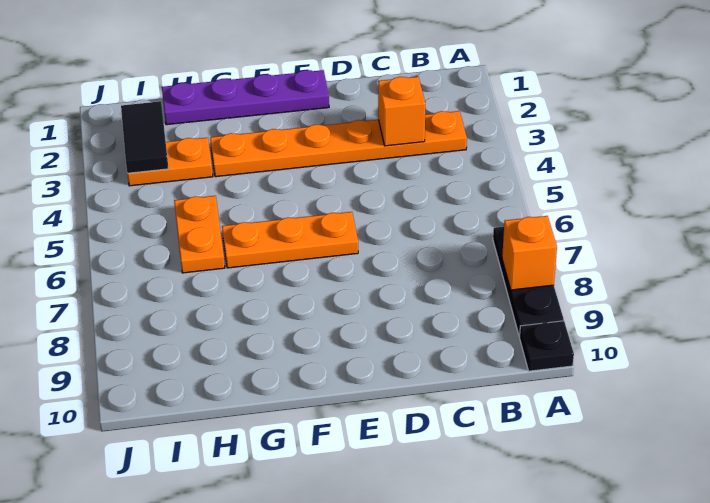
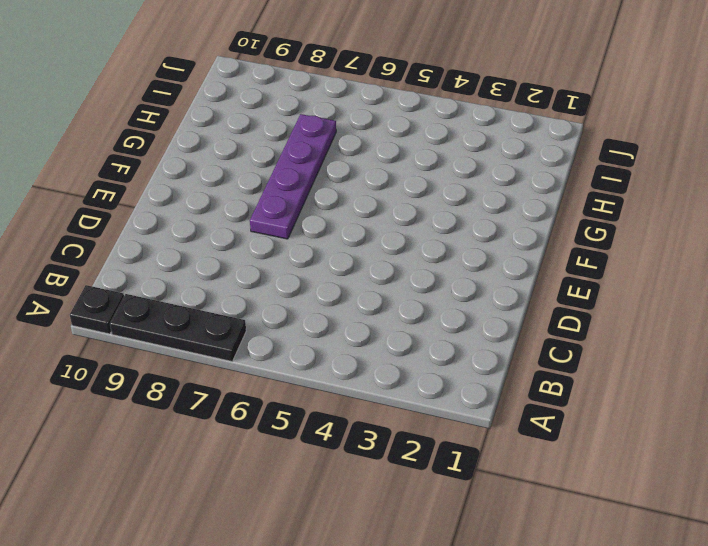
purple plate E7:H7 level 1 -> purple plate E1:H1 level 1
none -> orange plate B3:G3 level 1
none -> orange plate E6:G6 level 1

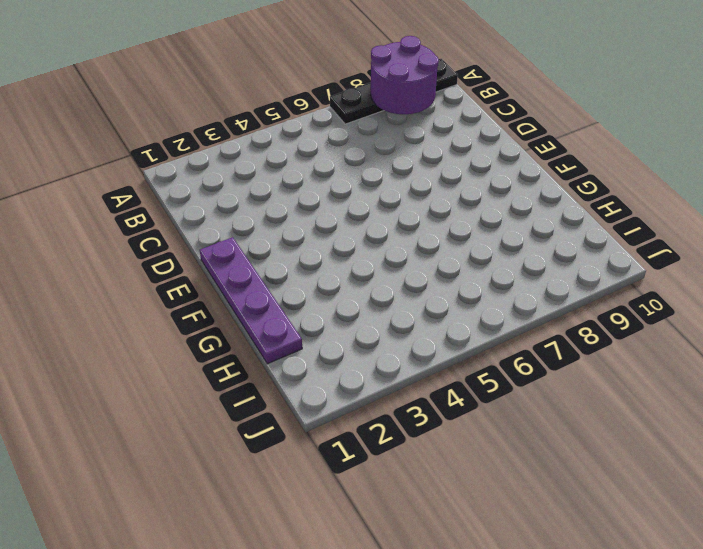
purple round brick A8:B9 level 2 -> orange brick A8 level 2
none -> orange plate B3:G3 level 1
none -> orange plate E6:G6 level 1

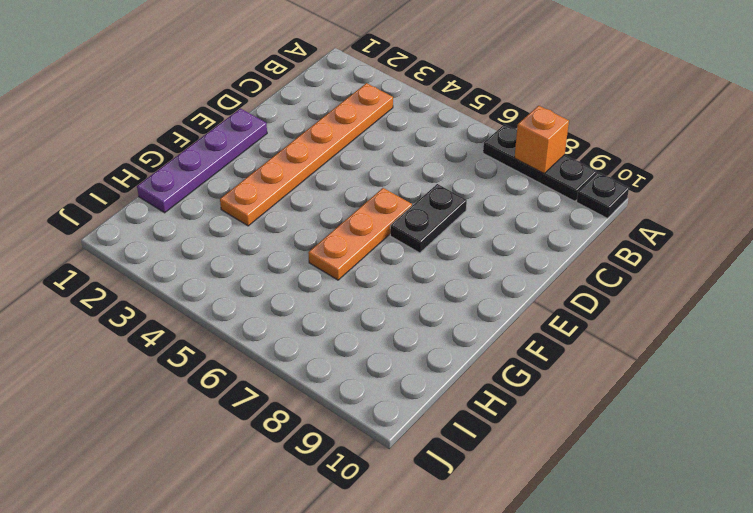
black plate D7:E7 level 1 -> none
none -> orange plate H3:I3 level 1
none -> orange plate H5:H6 level 1

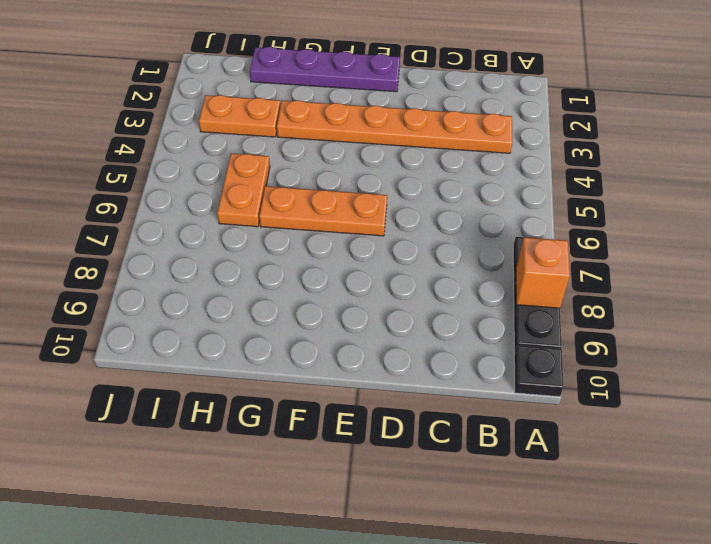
none -> orange brick C3 level 2
none -> black tile I2:I3 level 2

